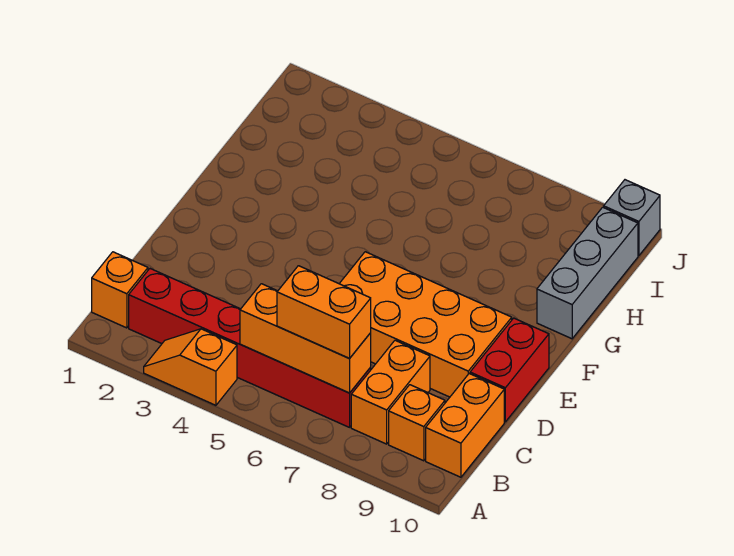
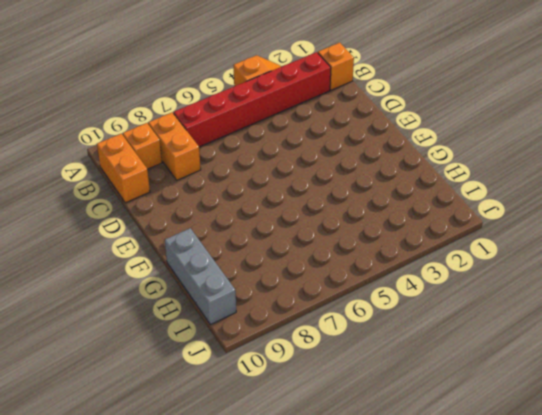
none -> orange brick D6:E9 level 1
none -> red brick D10:E10 level 1
none -> grey brick J10 level 1

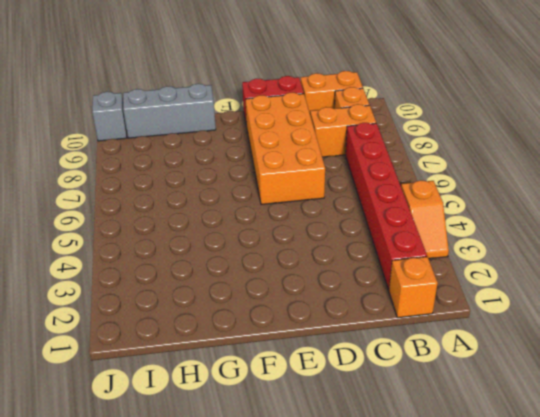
none -> orange brick B5:B7 level 2
none -> orange brick B6:B7 level 3

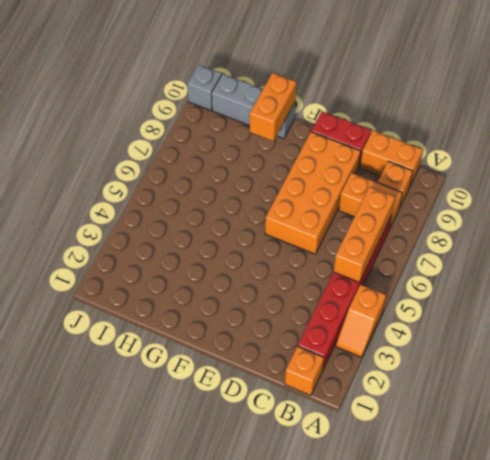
orange brick G9:G10 level 2 -> orange brick B6:B7 level 3

